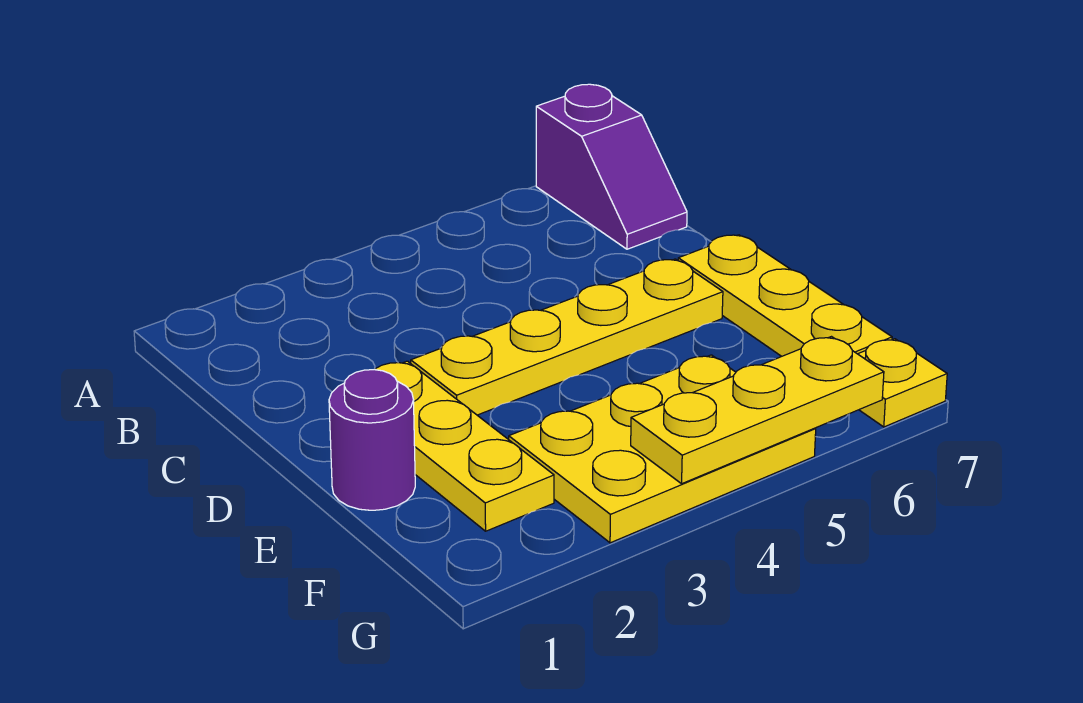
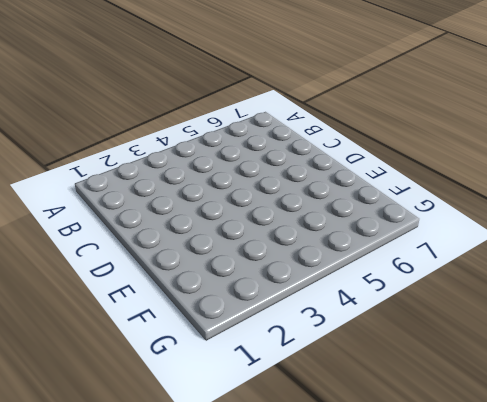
none -> purple slope A7:B7 level 1 top A
none -> yellow plate D2:F2 level 1

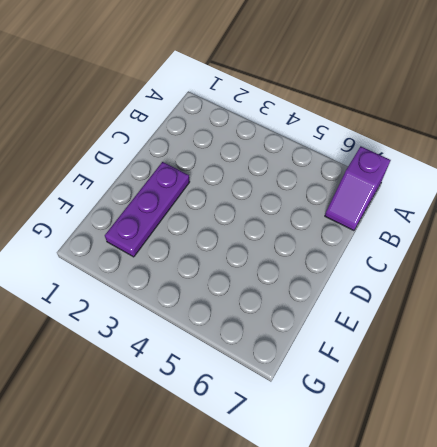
purple plate D2:F2 level 1 -> yellow plate D2:F2 level 1
none -> yellow plate D3:D6 level 1
none -> yellow plate D7:F7 level 1

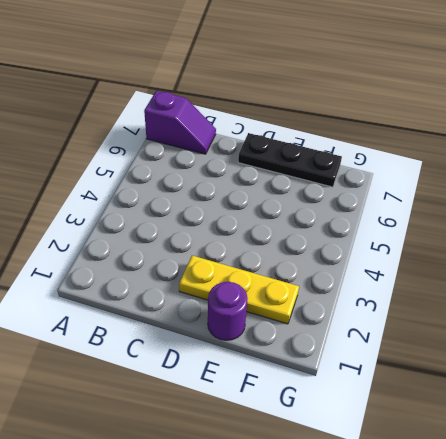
black plate D7:F7 level 1 -> yellow plate D7:F7 level 1
none -> yellow plate D3:D6 level 1
none -> yellow plate F3:G5 level 1

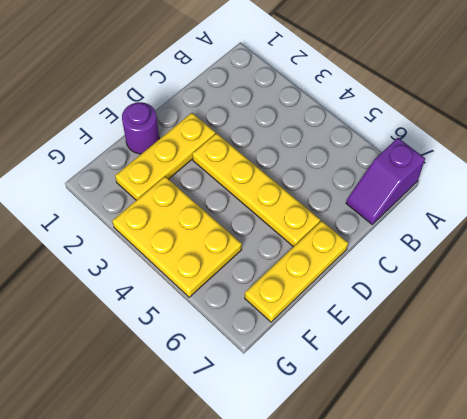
none -> yellow plate G7 level 1
none -> yellow plate G4:G6 level 2

